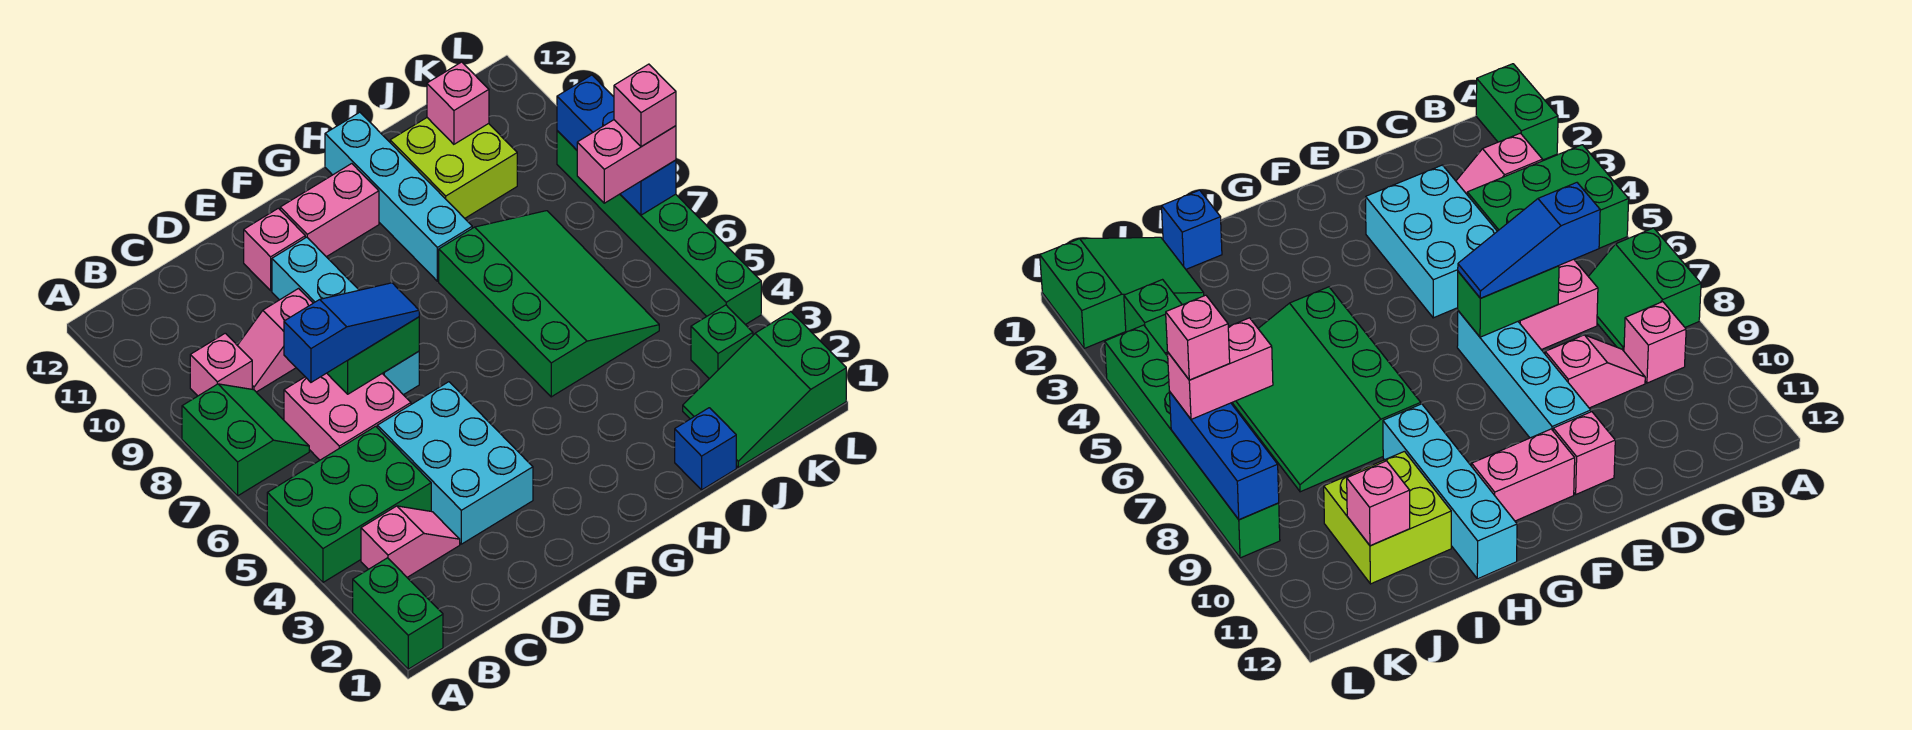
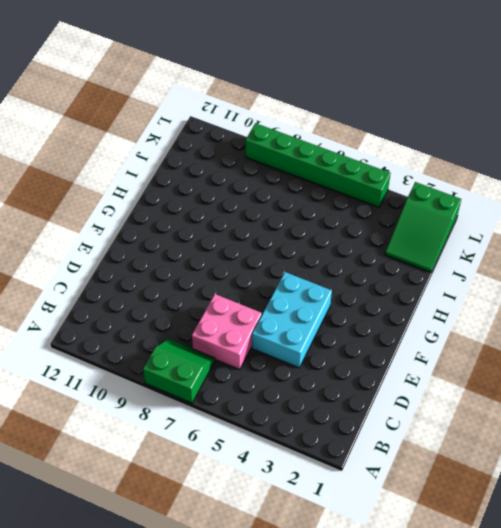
cyan brick D4:F5 level 1 -> cyan brick D3:E5 level 1
none -> green brick A1:A2 level 1
none -> green brick A4:C5 level 1
none -> pink slope B3:C3 level 1 top B

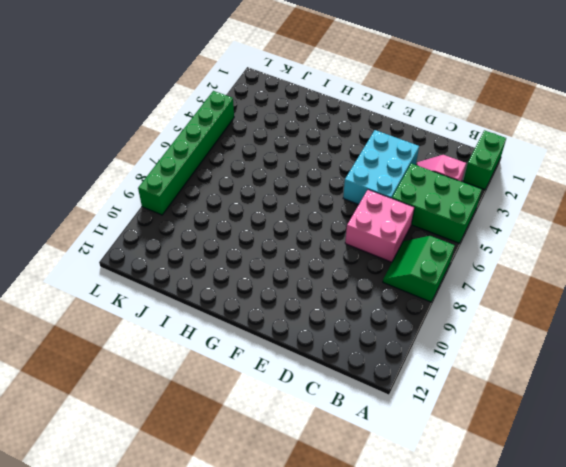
none -> pink brick B9 level 1
none -> pink slope C9:D9 level 1 top D
none -> cyan brick E7:E10 level 1

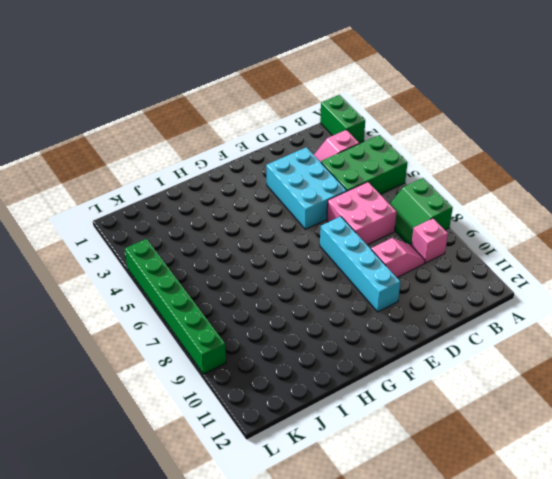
none -> pink brick E11 level 1
none -> pink brick F11:G11 level 1
none -> green slope H5:J8 level 1 top H

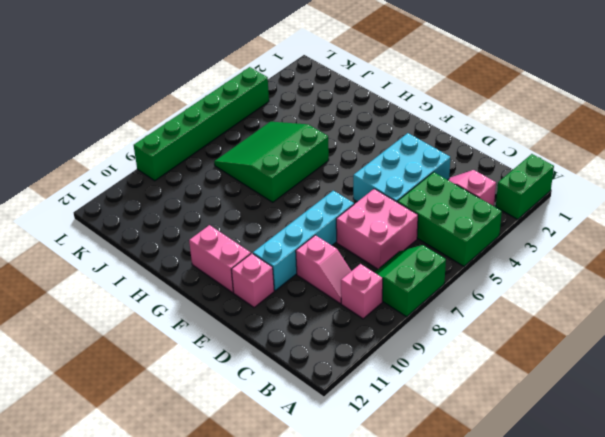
green slope H5:J7 level 1 top H -> green slope H5:J8 level 1 top H
none -> cyan brick H9:H12 level 1
none -> blue brick I1 level 1
none -> lime brick I10:J11 level 1

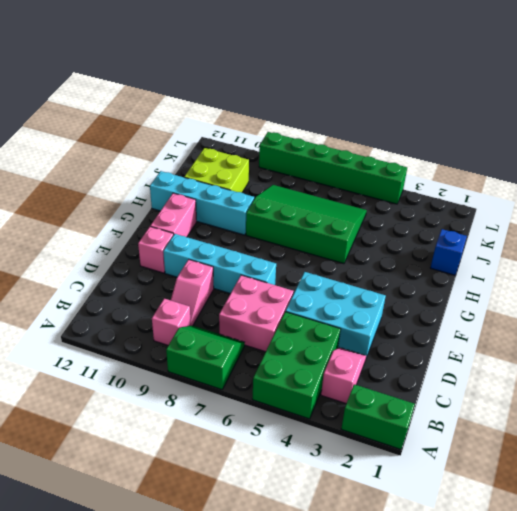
none -> green slope J1:L2 level 1 top L
none -> green brick K3 level 1
none -> green brick D7:E7 level 2

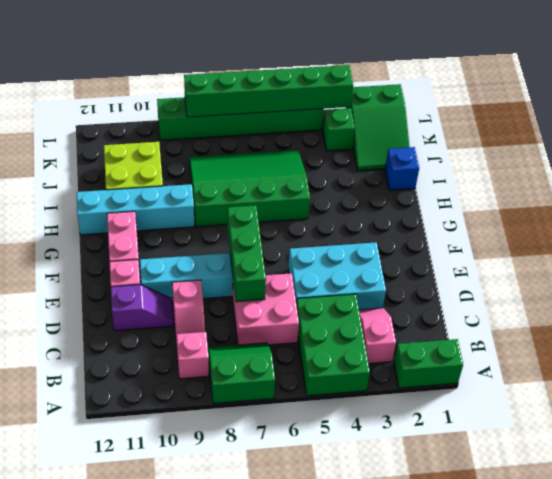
green brick D7:F7 level 2 -> green brick D7:E7 level 2
purple slope D10:D11 level 1 top 11 -> none
green brick L3:L8 level 2 -> blue brick L7:L9 level 2
none -> pink brick J11 level 2
none -> blue slope C7:E7 level 3 top C
none -> pink brick K7:L7 level 3

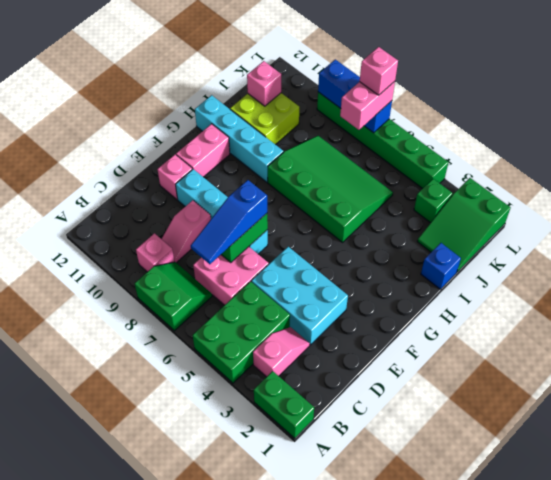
blue slope C7:E7 level 3 top E -> blue slope C7:E7 level 3 top C

